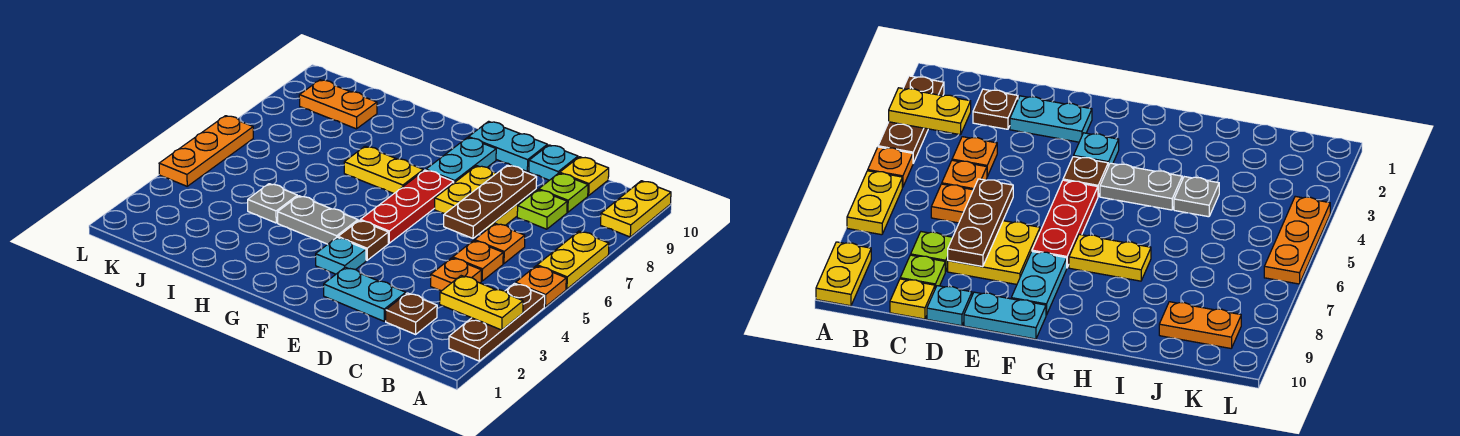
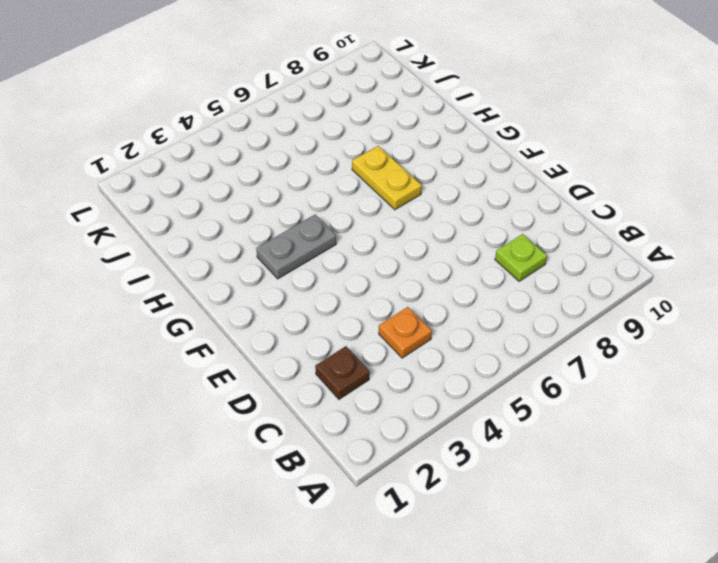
grey plate G3:G4 level 1 -> grey plate G4:H4 level 1
none -> brown plate A2:A4 level 1
none -> orange plate A5 level 1
none -> yellow plate A6:A7 level 1

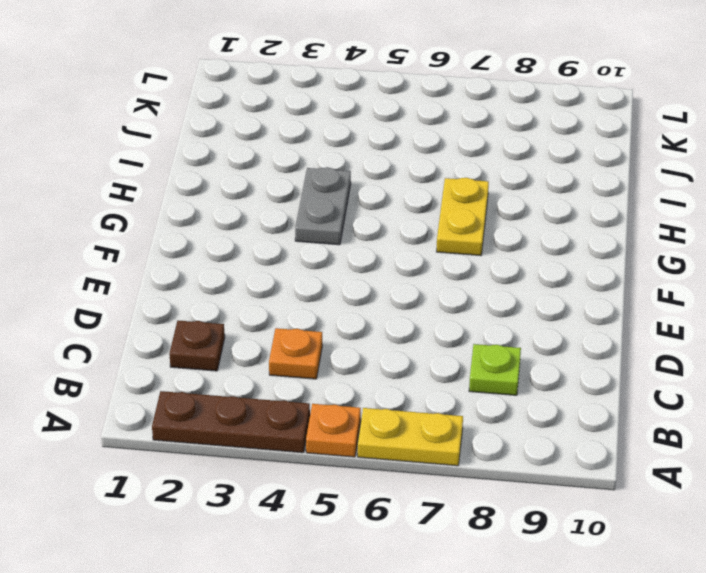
none -> yellow plate A9:A10 level 1
none -> orange plate C5 level 1
none -> orange plate C6 level 1

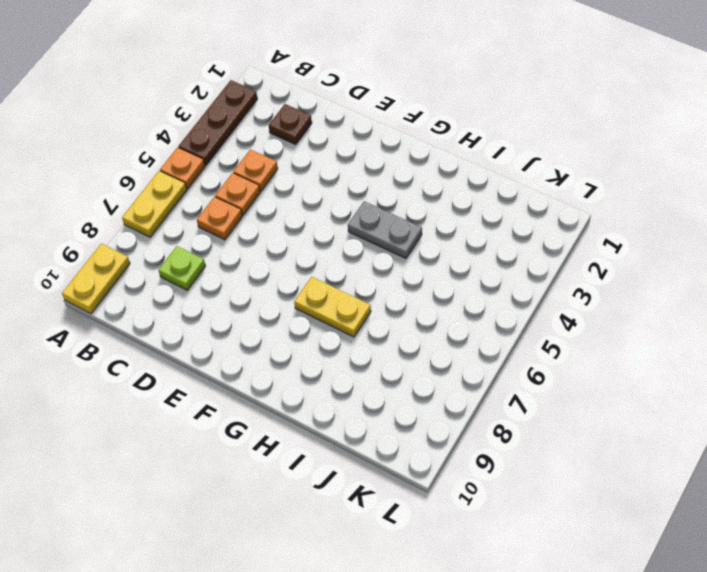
none -> lime plate C9 level 1
none -> yellow plate C10 level 1
none -> cyan plate D2:E2 level 1

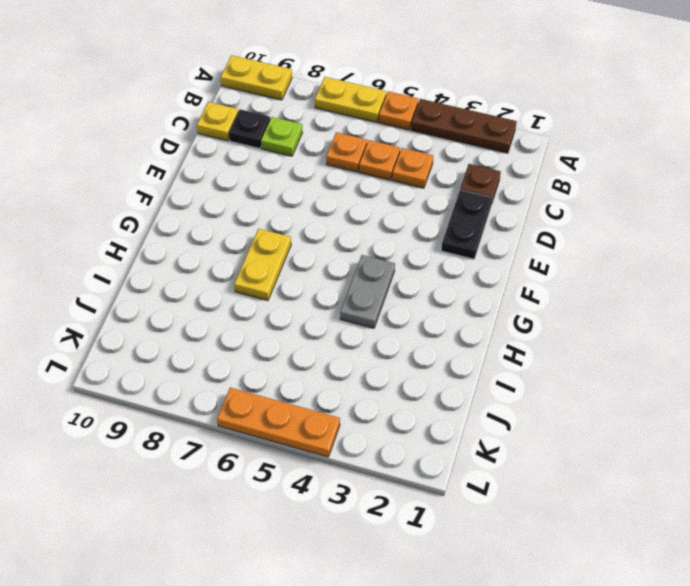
black plate C9 level 1 -> lime plate C9 level 1
black plate D2:E2 level 1 -> cyan plate D2:E2 level 1
none -> yellow plate D7:E8 level 1
none -> cyan plate D10 level 1
none -> cyan plate E10:F10 level 1

